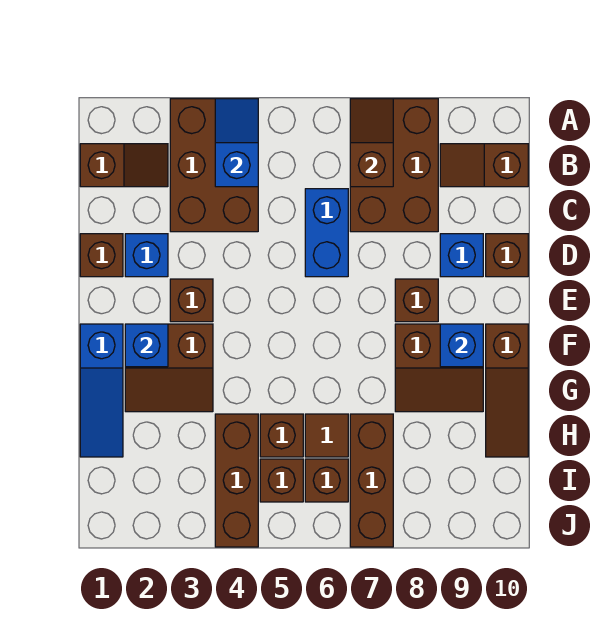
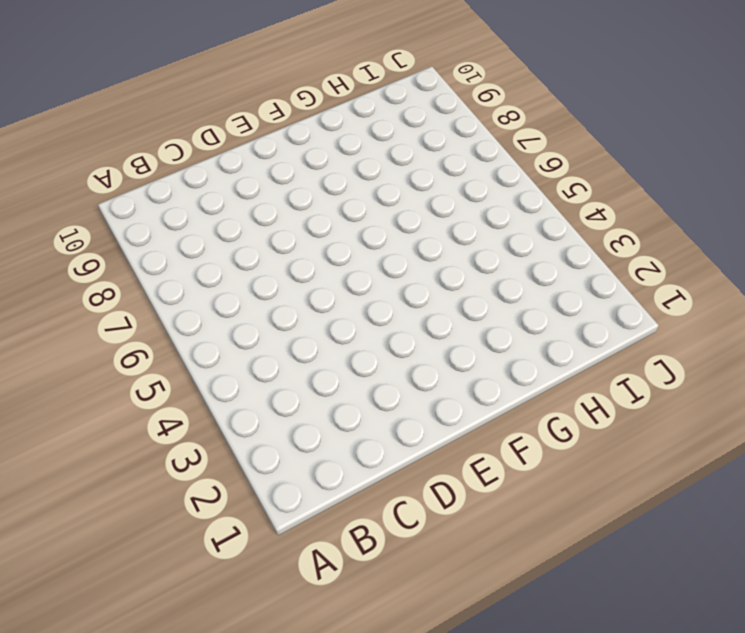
none -> brown brick A3:C4 level 1
none -> brown brick A7:C8 level 1
none -> brown slope B1:B2 level 1 top 1

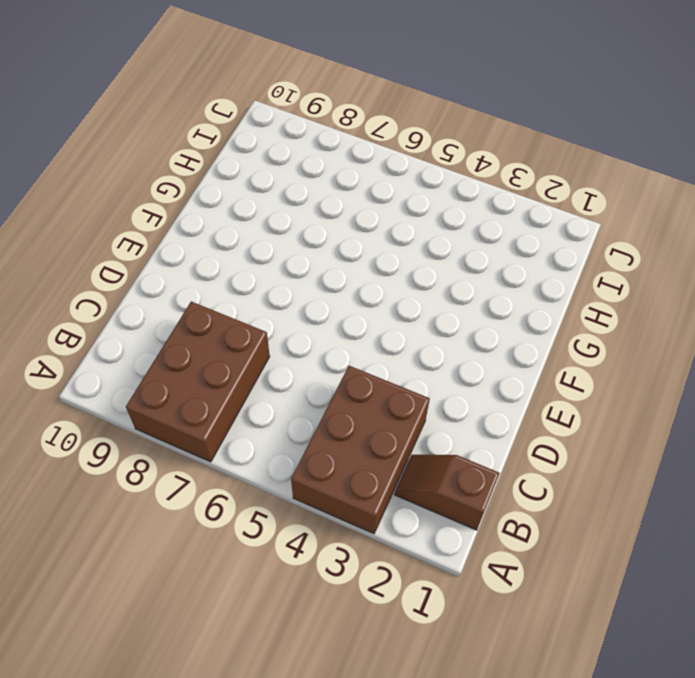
none -> brown slope B9:B10 level 1 top 10
none -> blue brick C6:D6 level 1
none -> brown brick D1 level 1

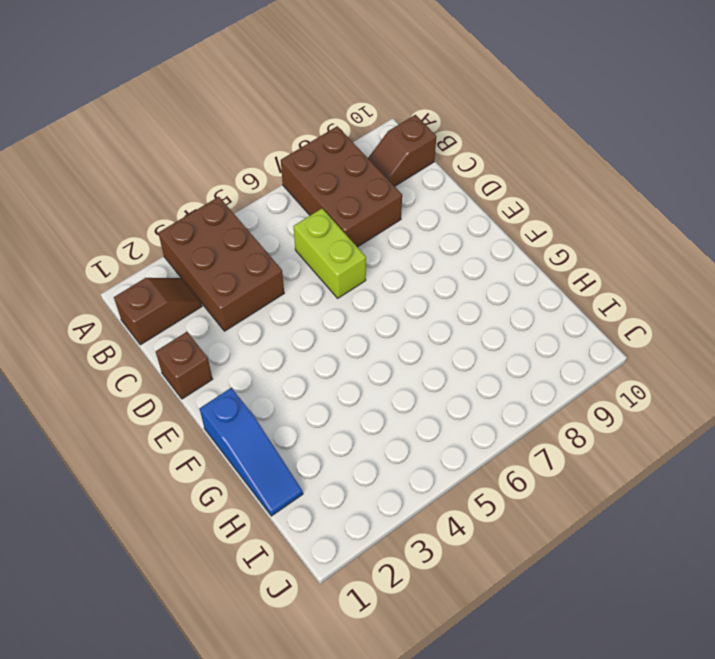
lime brick C6:D6 level 1 -> blue brick C6:D6 level 1
none -> blue brick D2 level 1
none -> blue brick D9 level 1
none -> brown brick D10 level 1

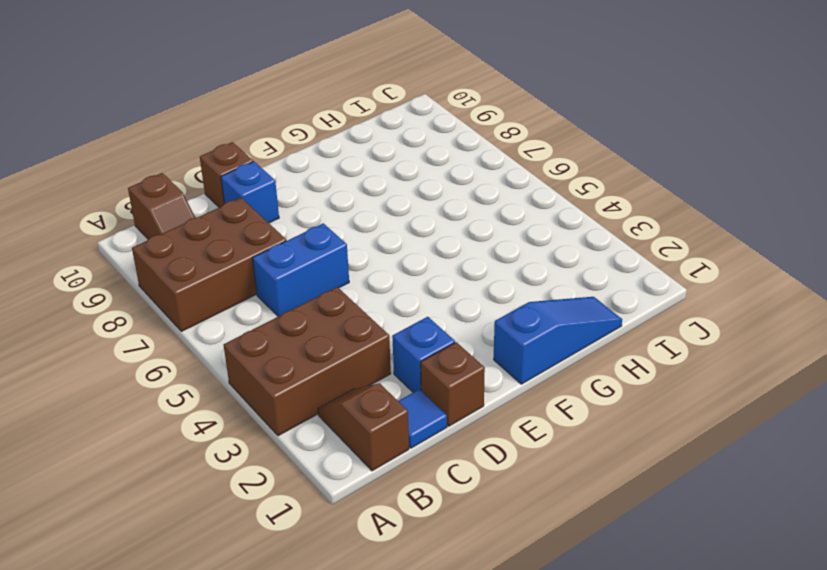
blue tile C1 level 1 -> none
none -> brown brick E3 level 1
none -> brown brick E8 level 1
none -> brown slope F2:G3 level 1 top F

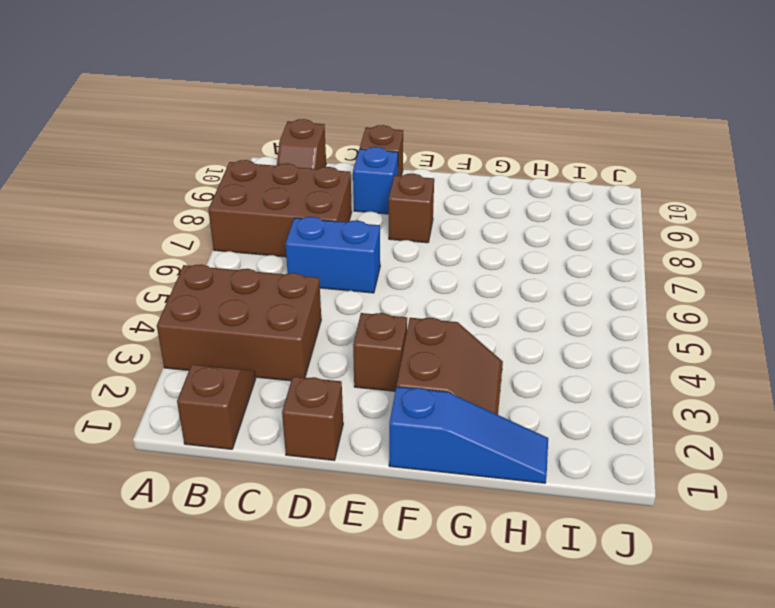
none -> blue brick D2 level 1
none -> brown slope F8:G9 level 1 top F
none -> brown slope F10:H10 level 1 top F

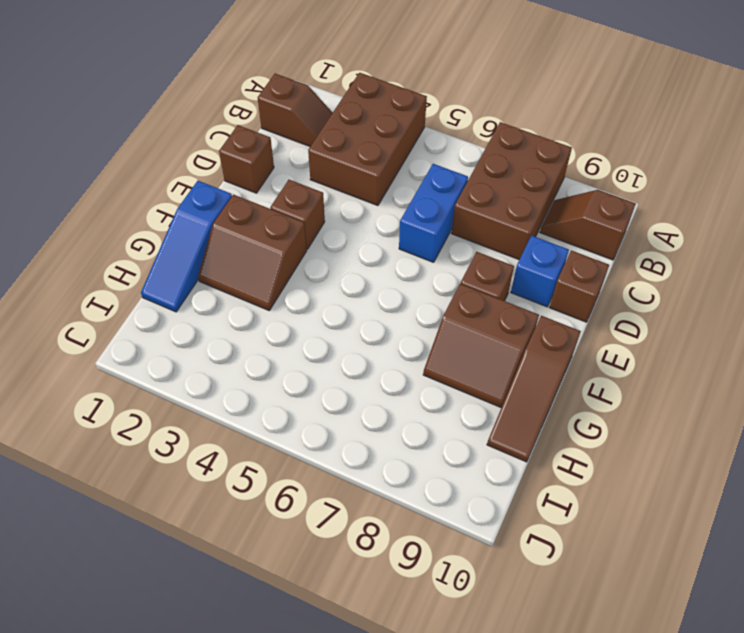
none -> blue brick D2 level 1
none -> brown brick H4:J4 level 1
none -> brown brick H5 level 1

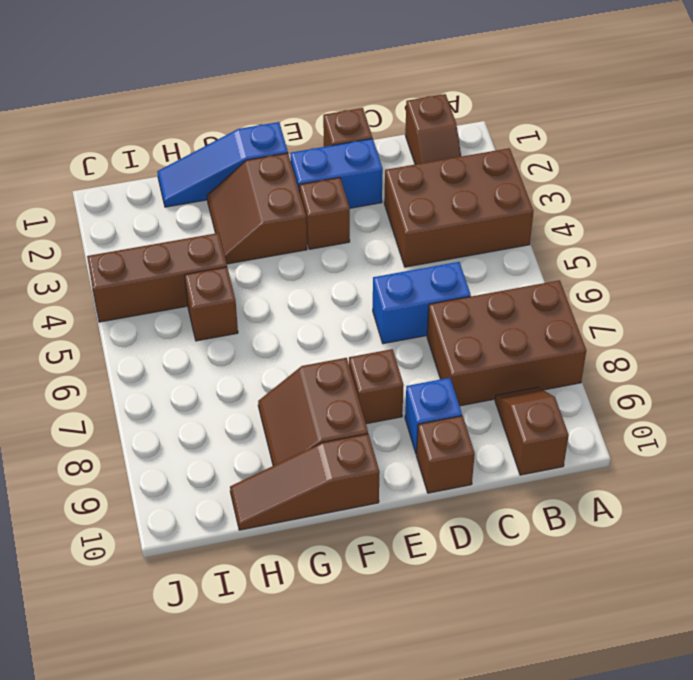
blue brick D2:E2 level 1 -> blue brick D2 level 1
none -> brown tile H6 level 1
none -> brown brick H7:J7 level 1
none -> brown brick I5 level 1

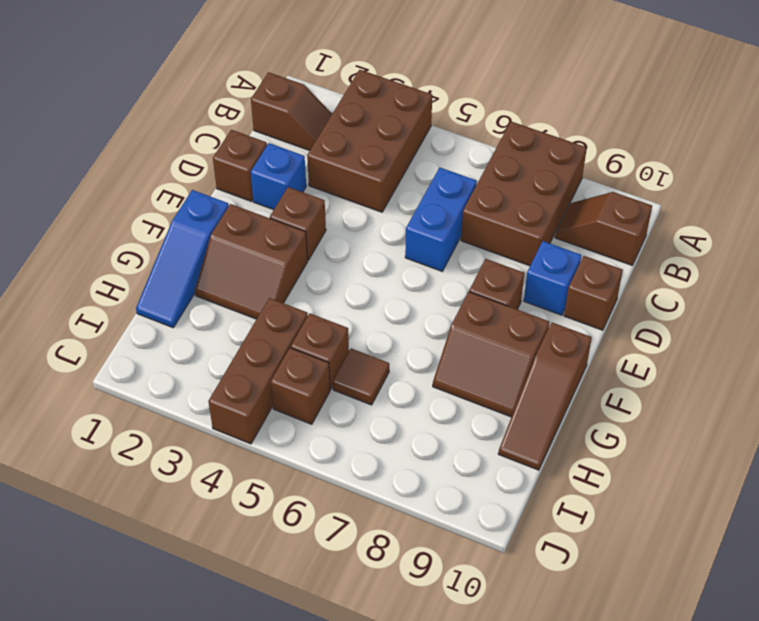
none -> brown brick H7:J7 level 1
none -> brown brick I6 level 1
none -> blue slope A4:B4 level 2 top B

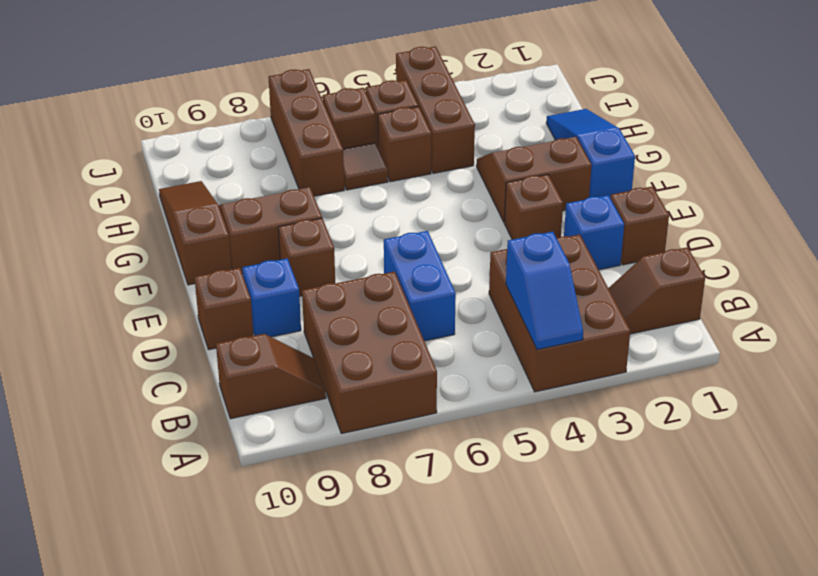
none -> brown slope A7:B7 level 2 top B
none -> blue brick F2 level 2
none -> blue brick F9 level 2

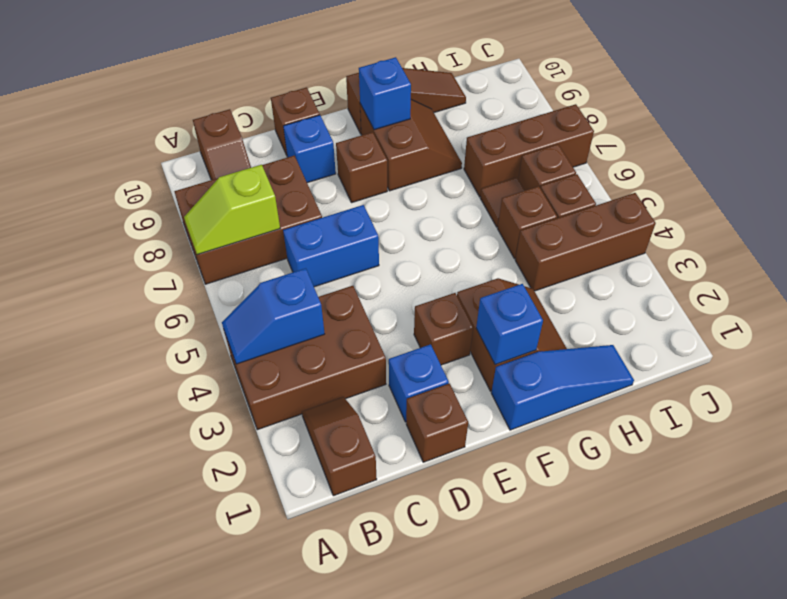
lime slope A7:B7 level 2 top B -> brown slope A7:B7 level 2 top B

